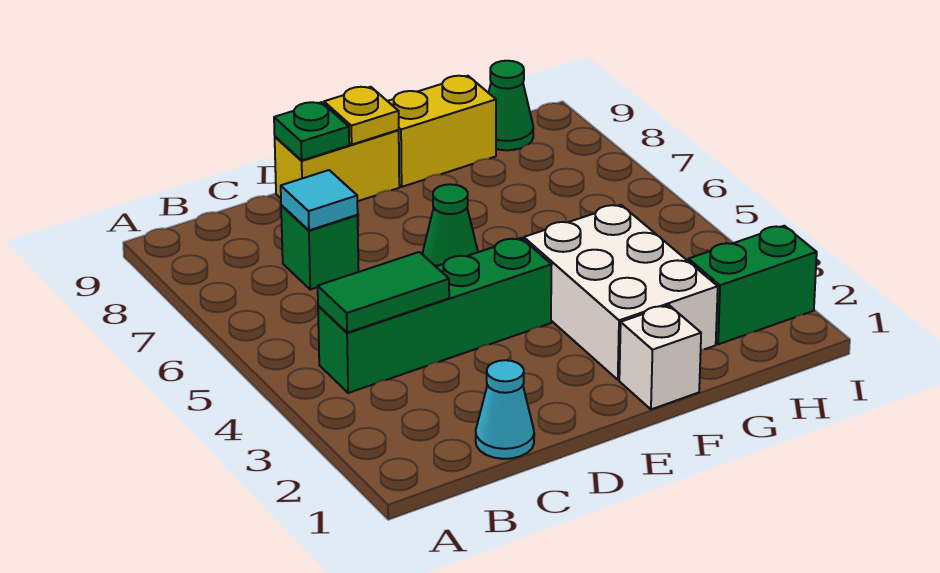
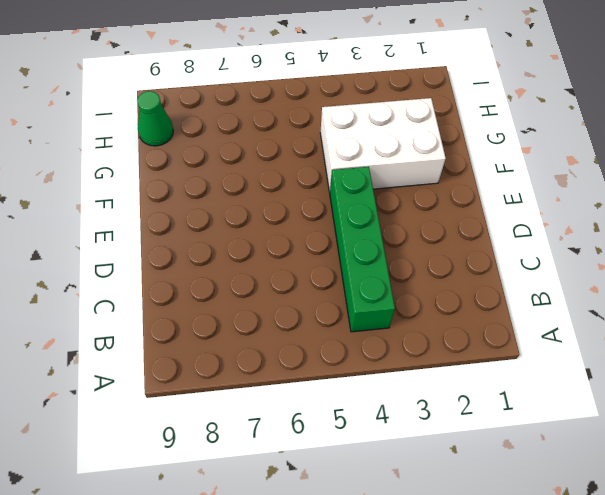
none -> cyan cone C1 level 1
none -> green brick C7 level 1
none -> yellow brick D9:E9 level 1

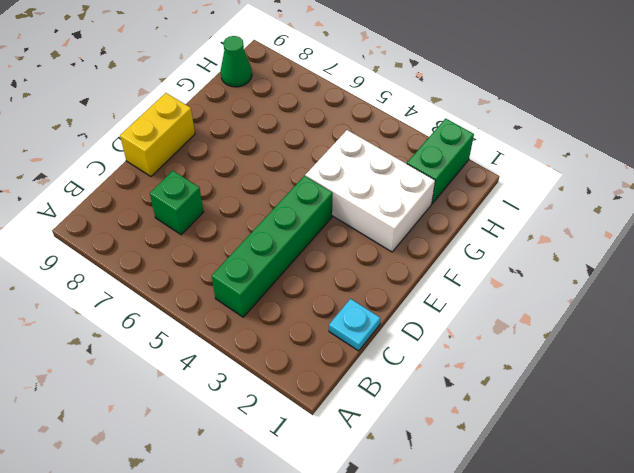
cyan plate C1 level 1 -> cyan cone C1 level 1
none -> green cone E6 level 1
none -> white brick F1 level 1
none -> yellow brick F9:G9 level 1

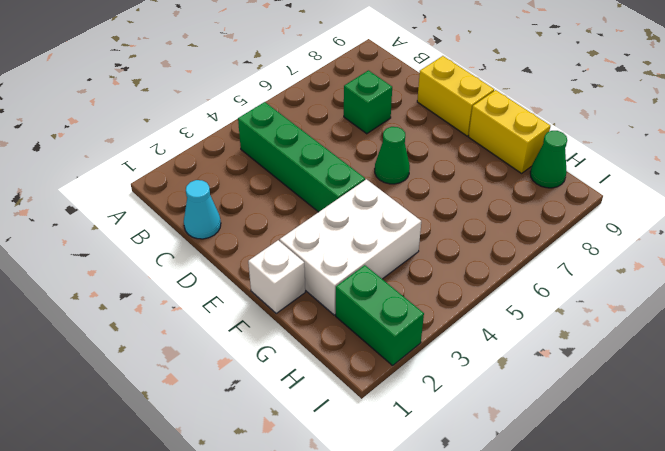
none -> green tile B4:C4 level 2
none -> cyan tile C7 level 2
none -> green plate D9 level 2

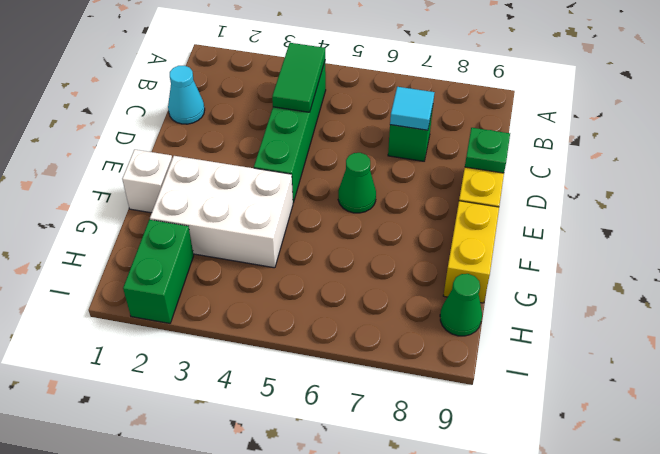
none -> yellow plate E9 level 2

